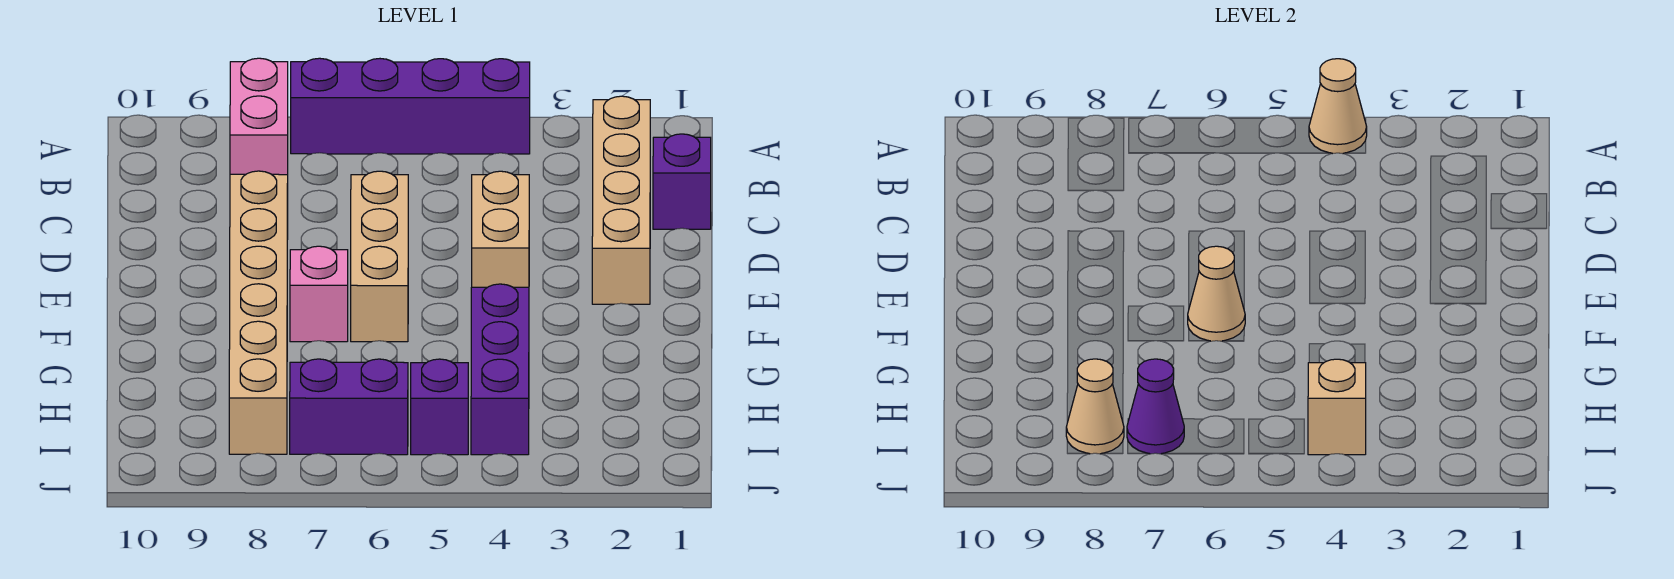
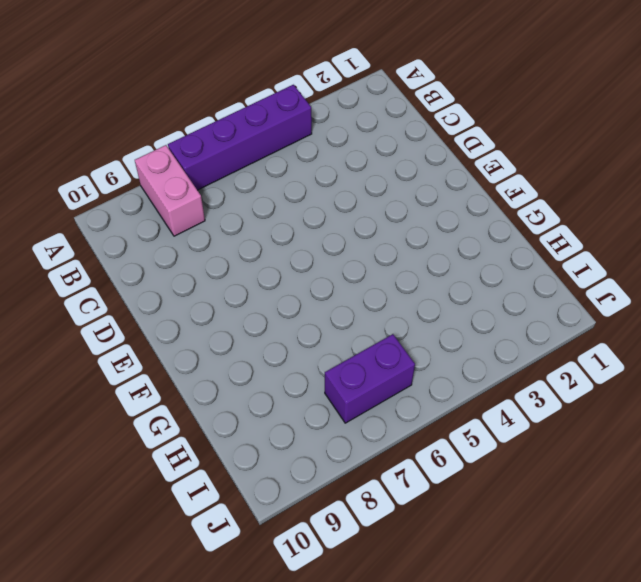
none -> tan brick B2:E2 level 1
none -> purple brick C1 level 1
none -> tan brick D4:E4 level 1

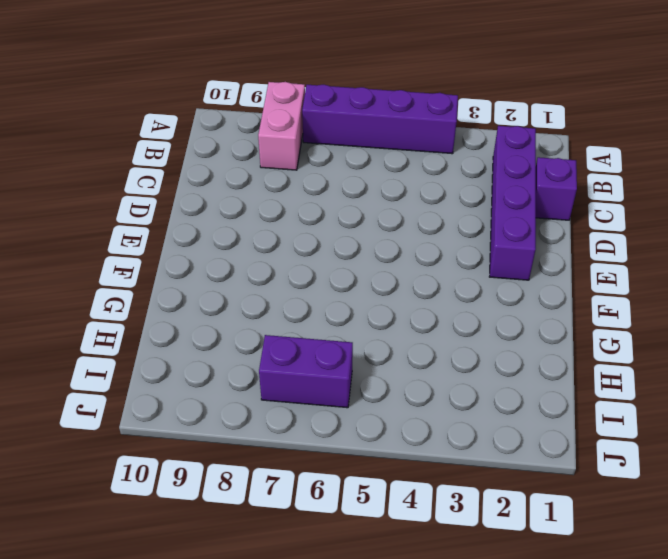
purple brick B2:E2 level 1 -> tan brick B2:E2 level 1
none -> tan brick D4:E4 level 1
none -> tan brick D6:F6 level 1
none -> tan brick D8:I8 level 1

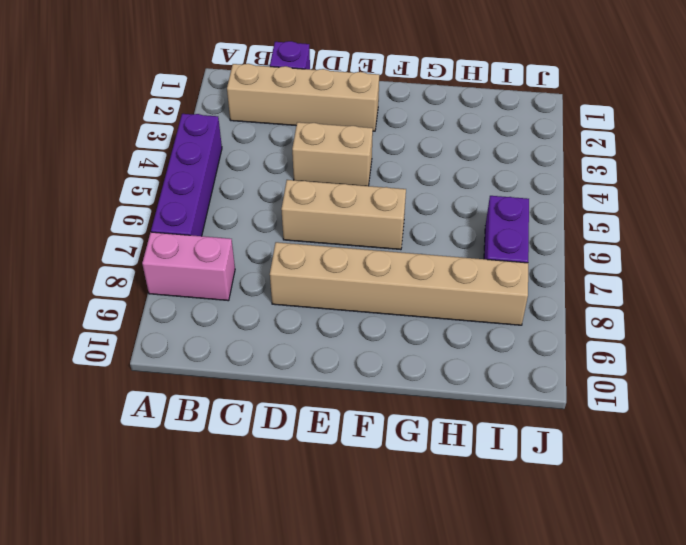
none -> pink brick F7 level 1
none -> purple brick G4:I4 level 1
none -> purple brick I5 level 1

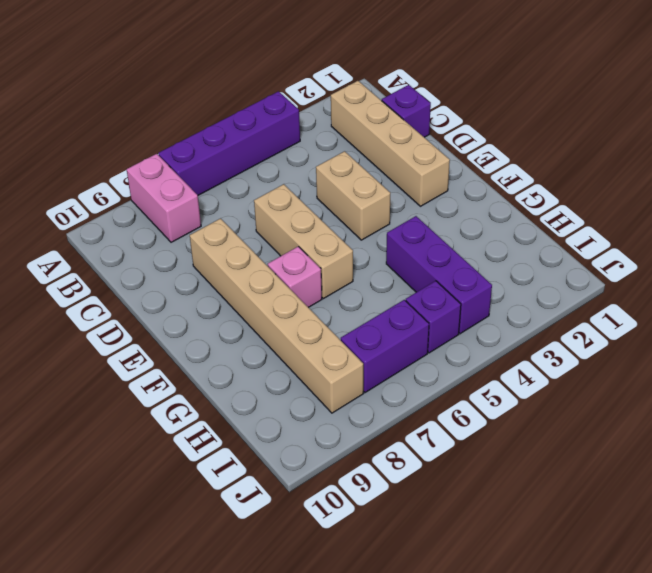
none -> tan cone A4 level 2
none -> tan cone F6 level 2
none -> tan brick I4 level 2

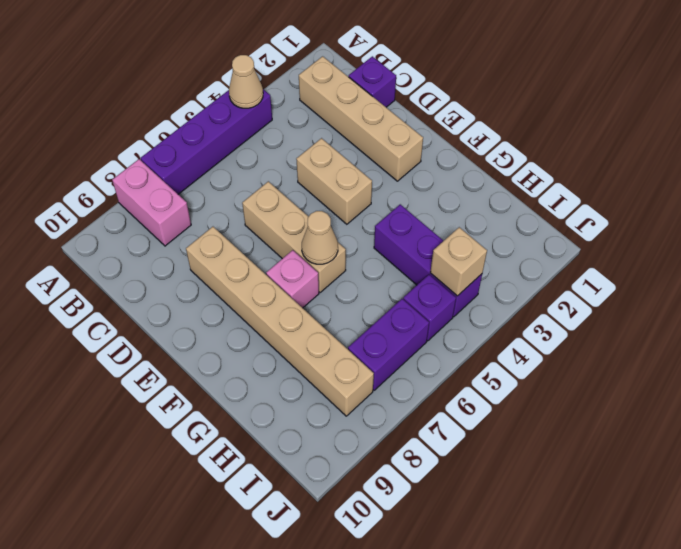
none -> purple cone I7 level 2
none -> tan cone I8 level 2

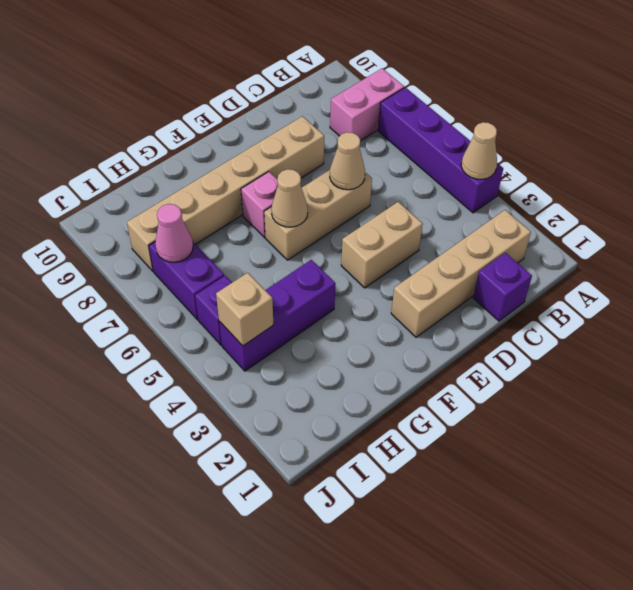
tan cone D6 level 2 -> tan cone I8 level 2
pink cone I7 level 2 -> purple cone I7 level 2

